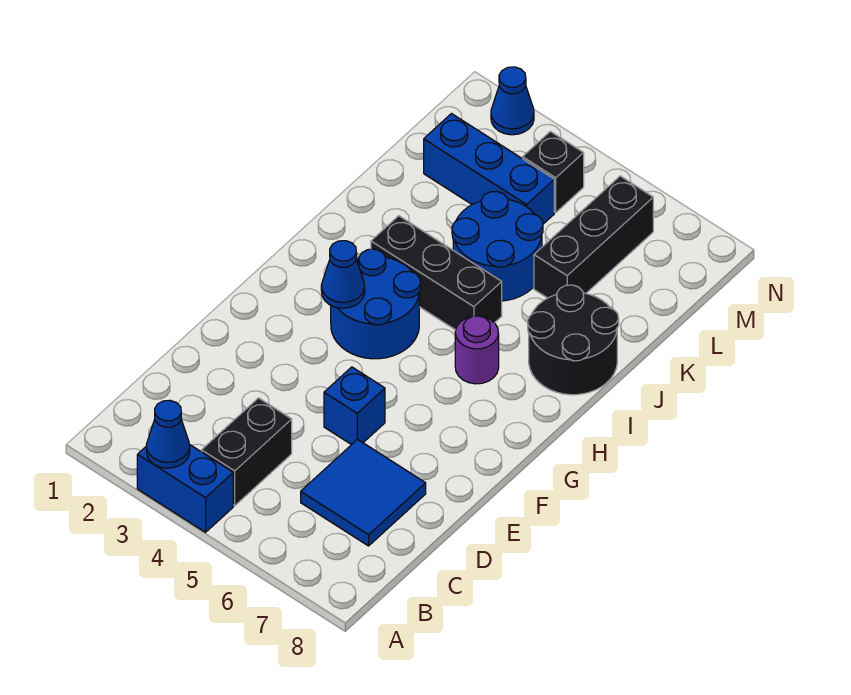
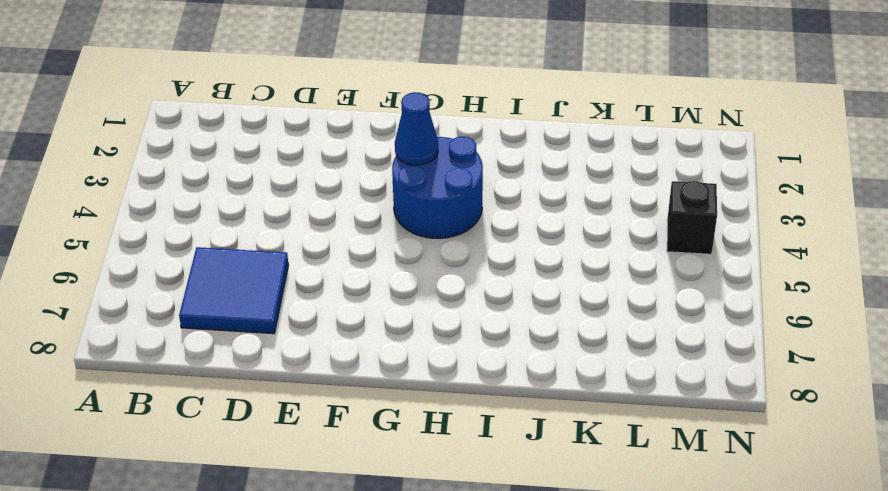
none -> blue brick A3:A4 level 1
none -> black brick B4:C4 level 1
none -> blue brick E5 level 1

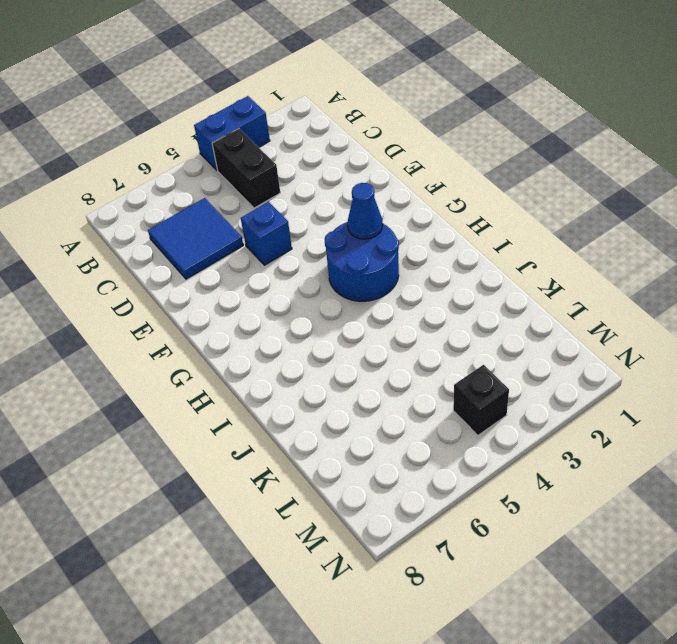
none -> purple round brick H6 level 1
none -> black brick I3:I5 level 1
none -> black round brick I7:J8 level 1

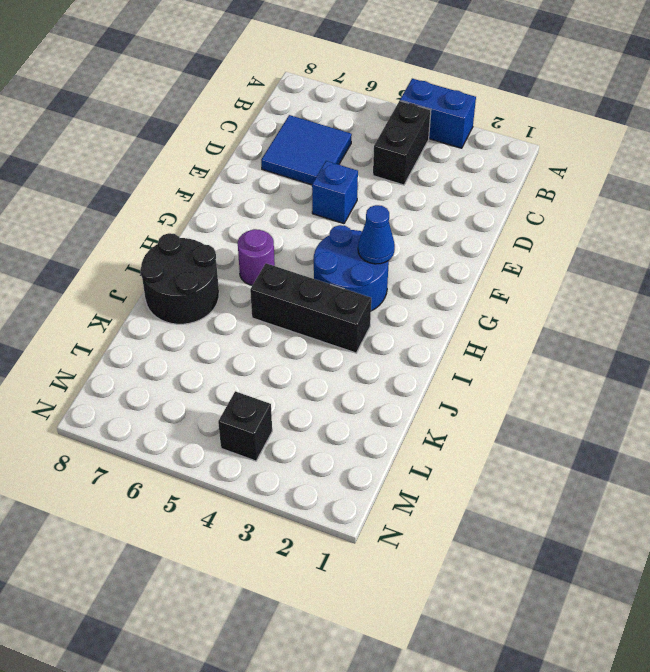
none -> blue round brick J4:K5 level 1
none -> black brick K6:M6 level 1
none -> blue brick L2:L4 level 1

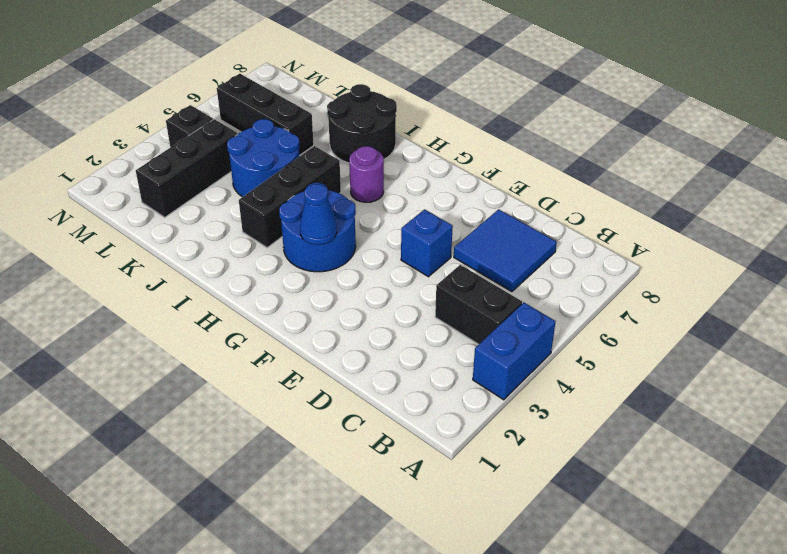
black brick L2:L4 level 1 -> blue brick L2:L4 level 1
none -> blue cone N2 level 1
none -> blue cone A3 level 2

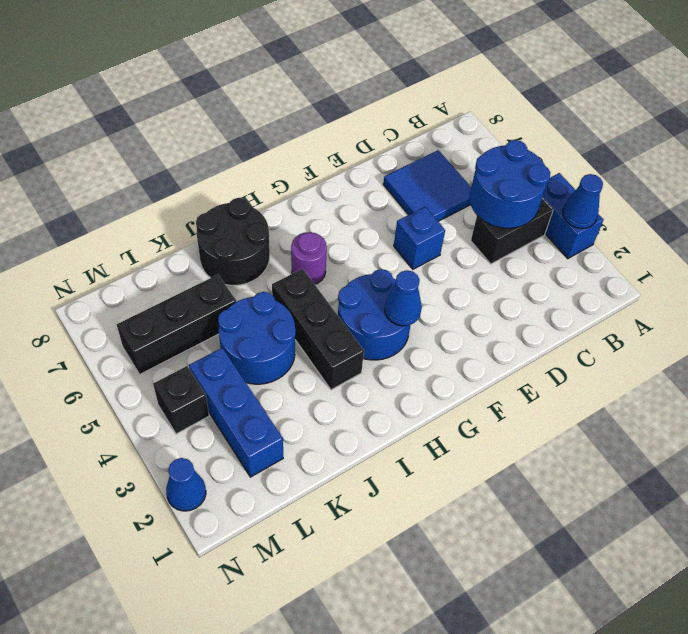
blue round brick B4:C5 level 2 -> none

